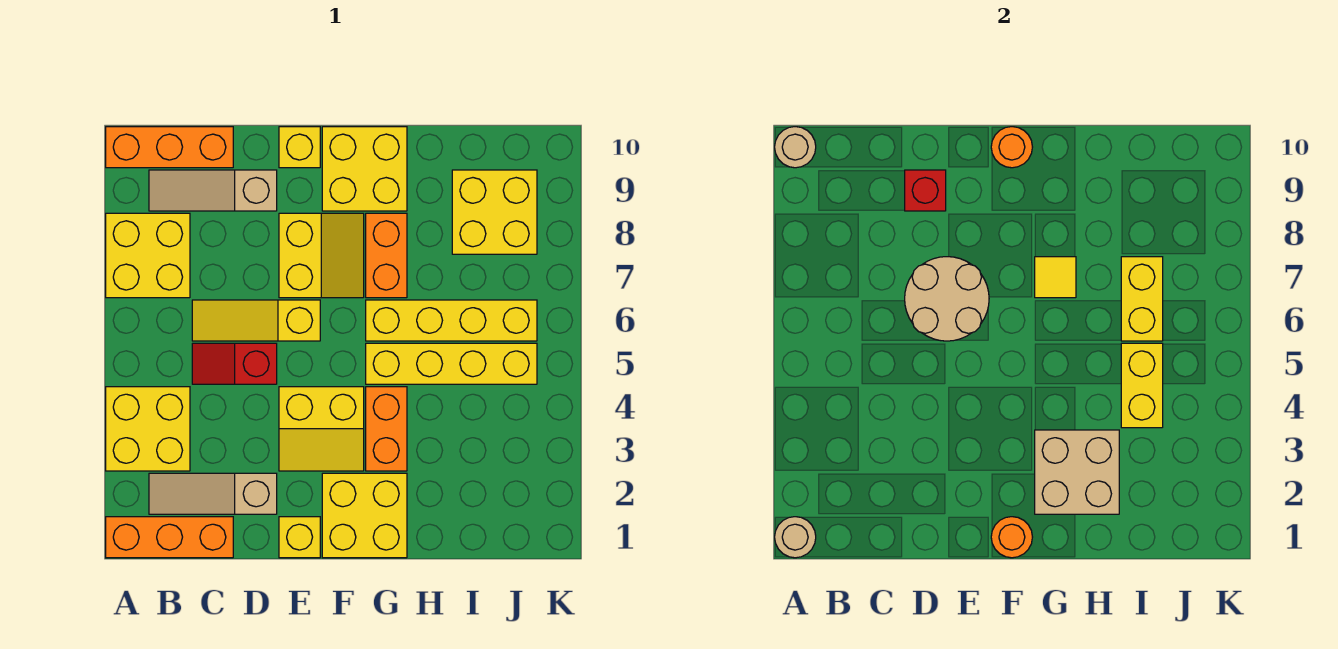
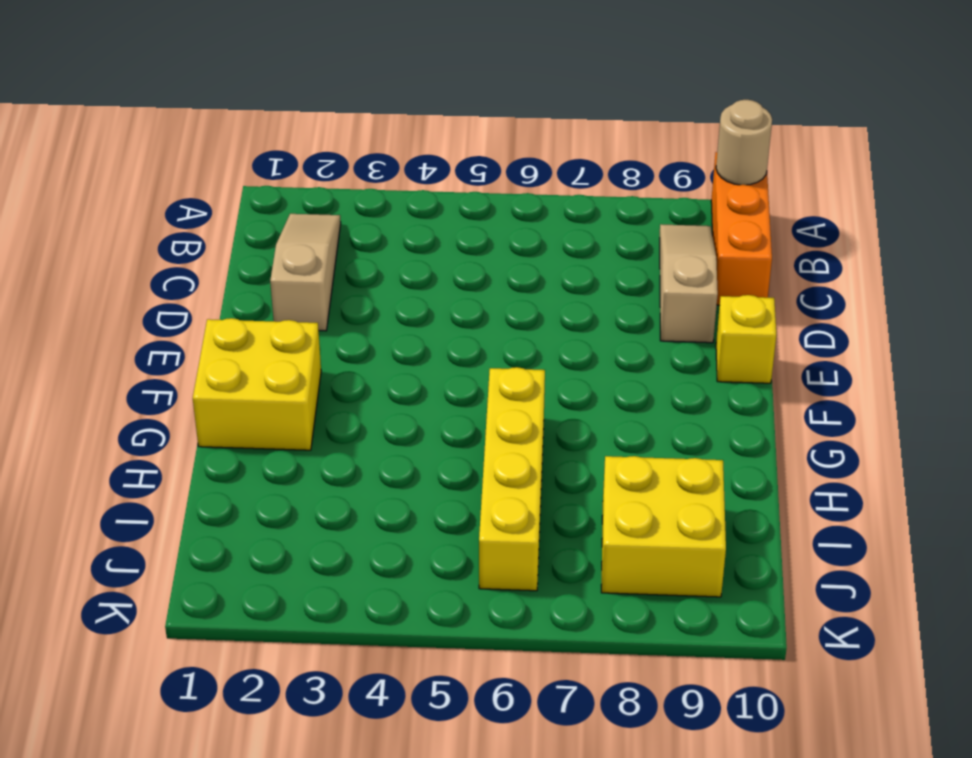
none -> orange brick A1:C1 level 1
none -> yellow brick A3:B4 level 1
none -> yellow brick A7:B8 level 1

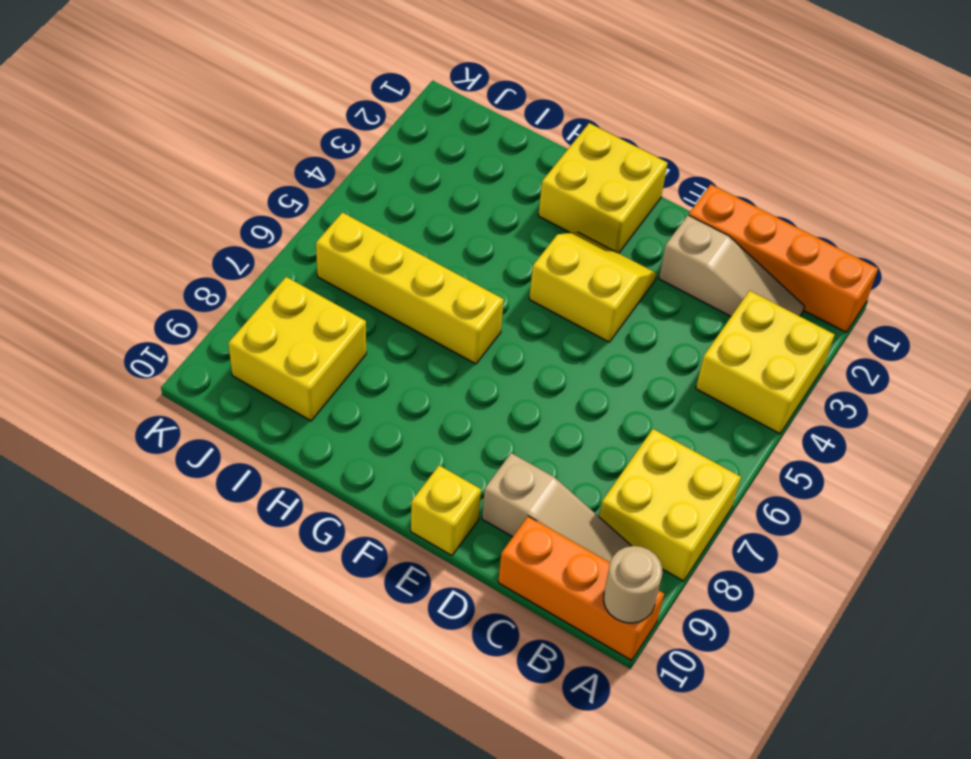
orange brick A1:D1 level 1 -> orange brick A1:C1 level 1
none -> red slope C5:D5 level 1 top D
none -> yellow slope C6:E6 level 1 top E
none -> yellow brick E1 level 1

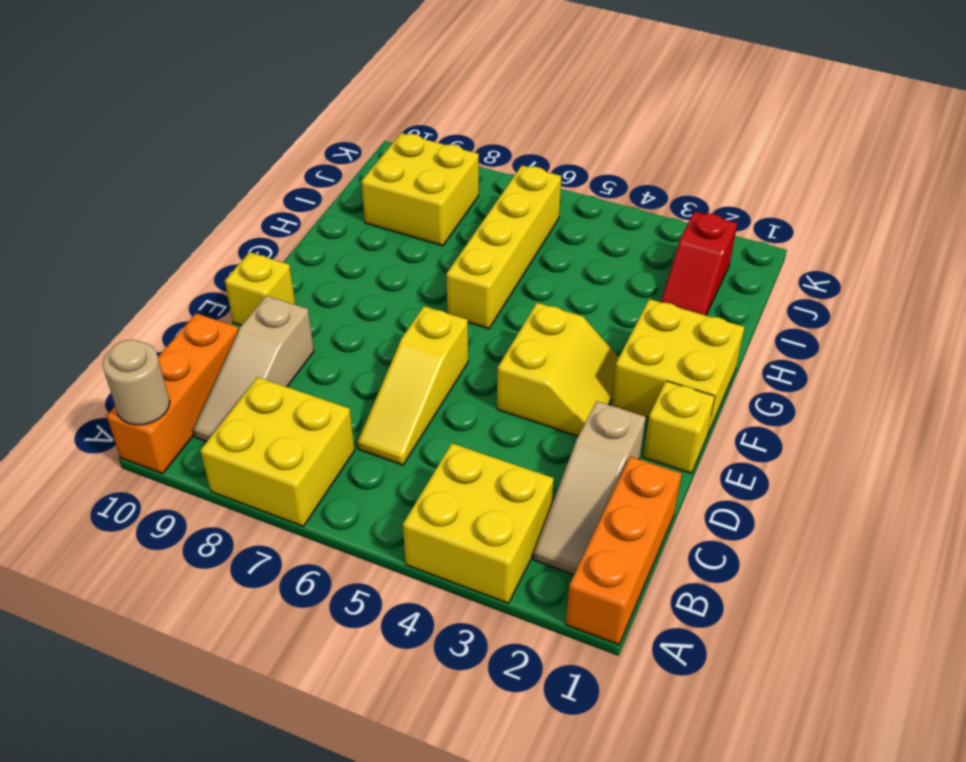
red slope I2:J2 level 1 top J -> red slope C5:D5 level 1 top D
none -> yellow slope E7:F8 level 1 top E
none -> yellow brick F9:G10 level 1
none -> orange brick G3:G4 level 1

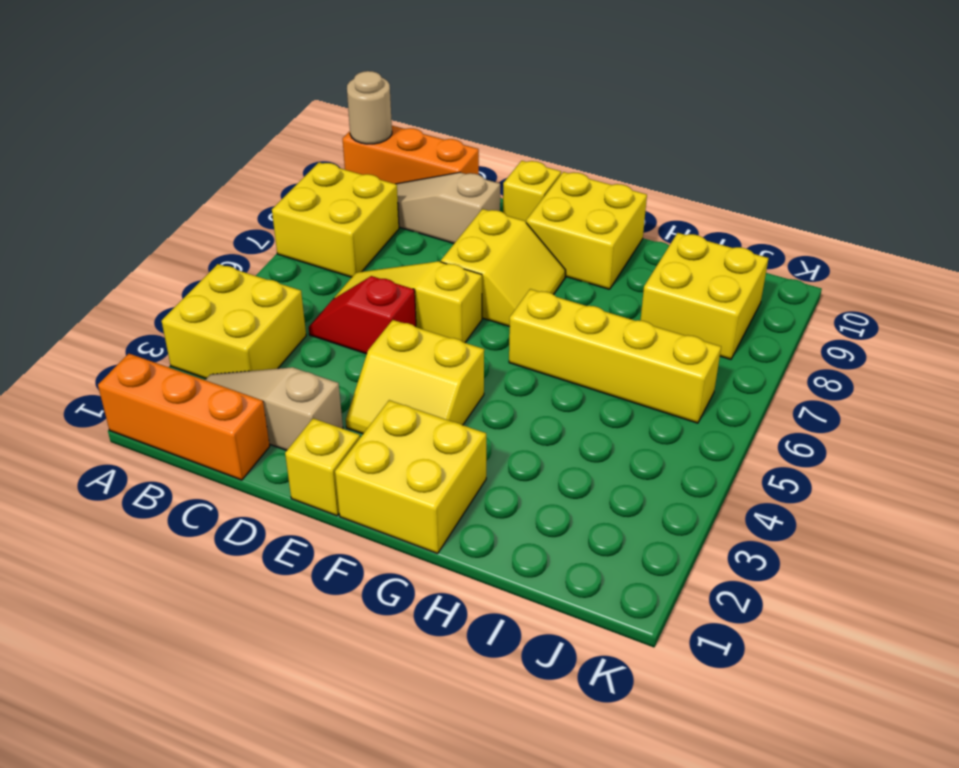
none -> orange brick G3:G4 level 1
none -> yellow brick G5:J5 level 1
none -> orange brick G7:G8 level 1

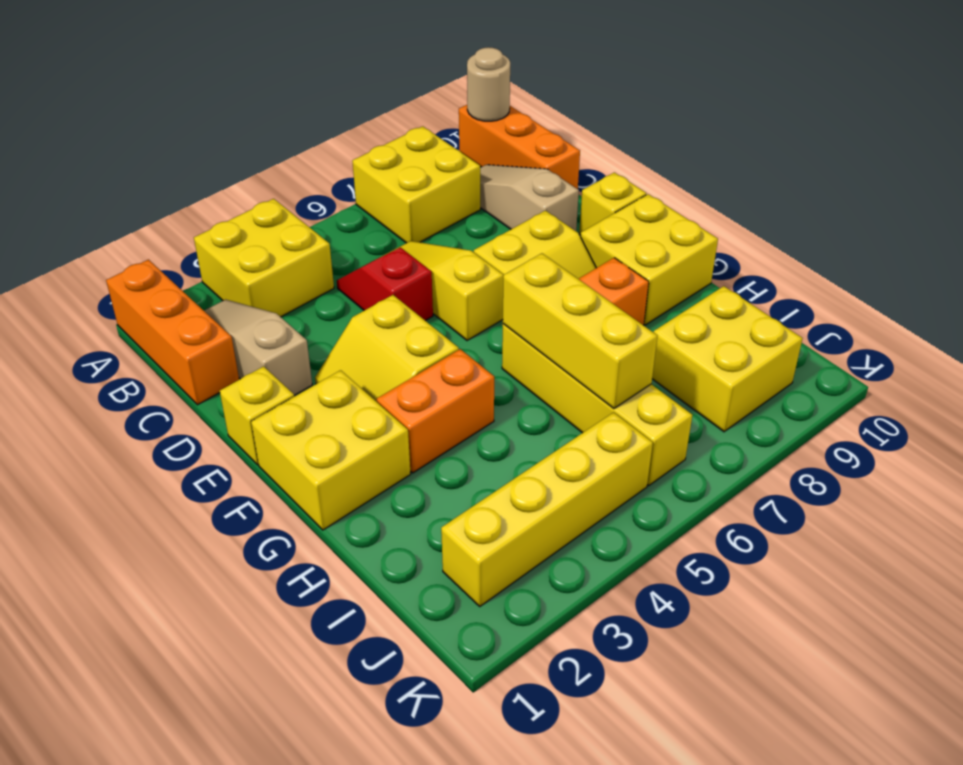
yellow brick G6:I6 level 2 -> yellow brick I6:I7 level 2
yellow brick J2:J5 level 1 -> yellow brick G5:J5 level 1
none -> tan round brick A1 level 2
none -> tan round brick D6:E7 level 2
none -> red brick D9 level 2

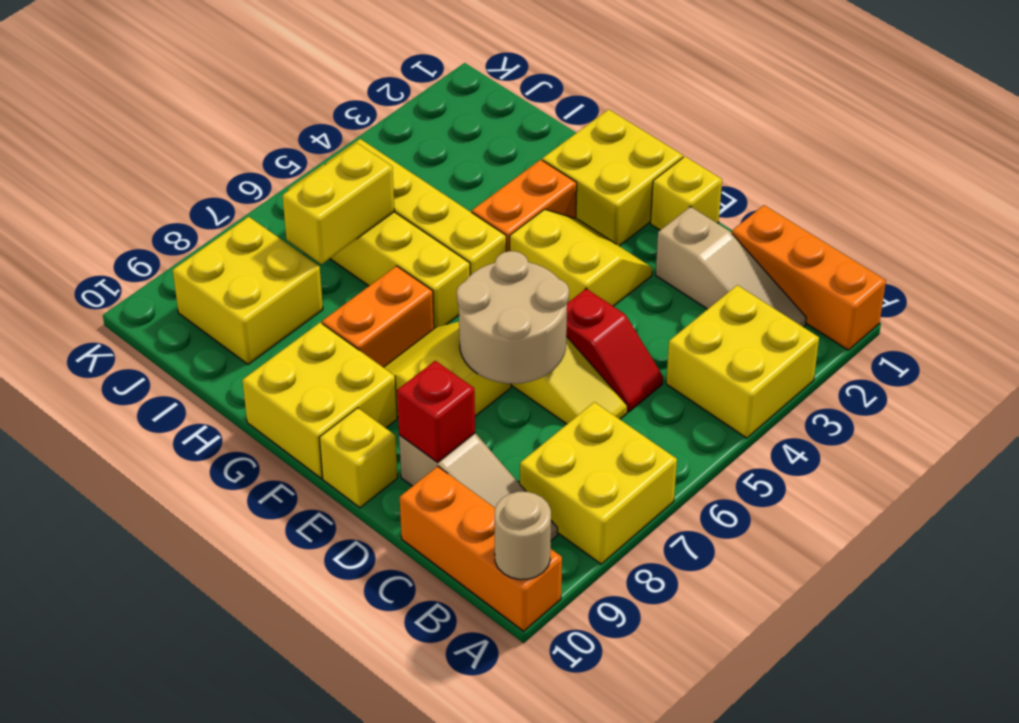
none -> tan round brick A1 level 2
none -> orange round brick F1 level 2
none -> orange round brick F10 level 2

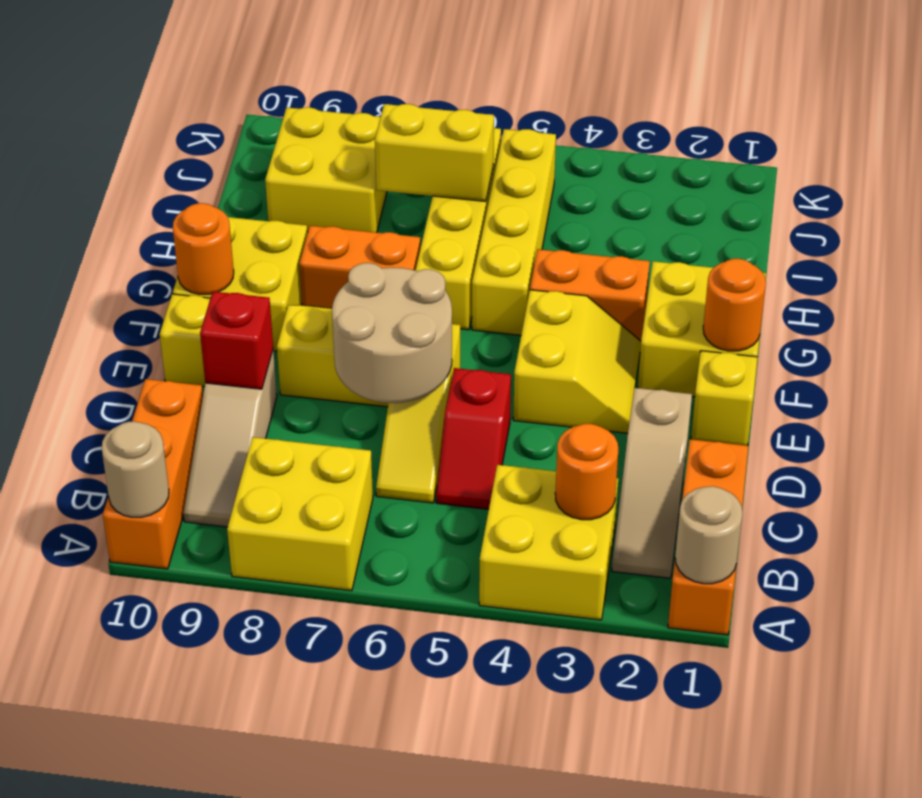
orange round brick B3 level 2 -> none
none -> tan brick G2:H3 level 2
none -> yellow tile G7 level 2
none -> yellow brick I4:I5 level 2

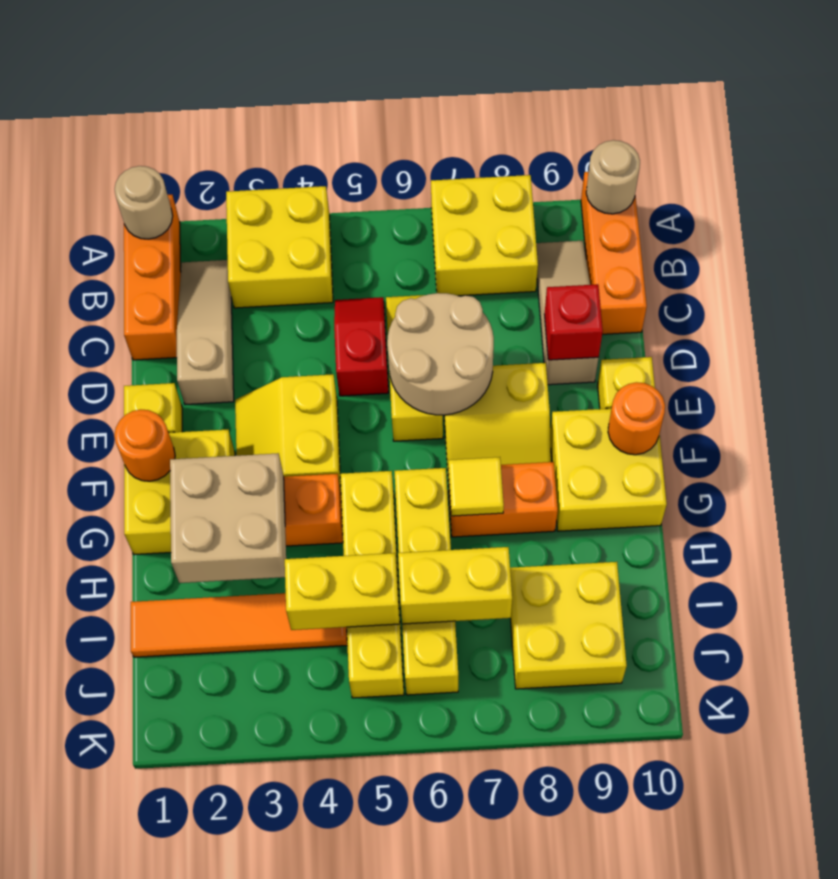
orange tile I1:I4 level 1 -> none

